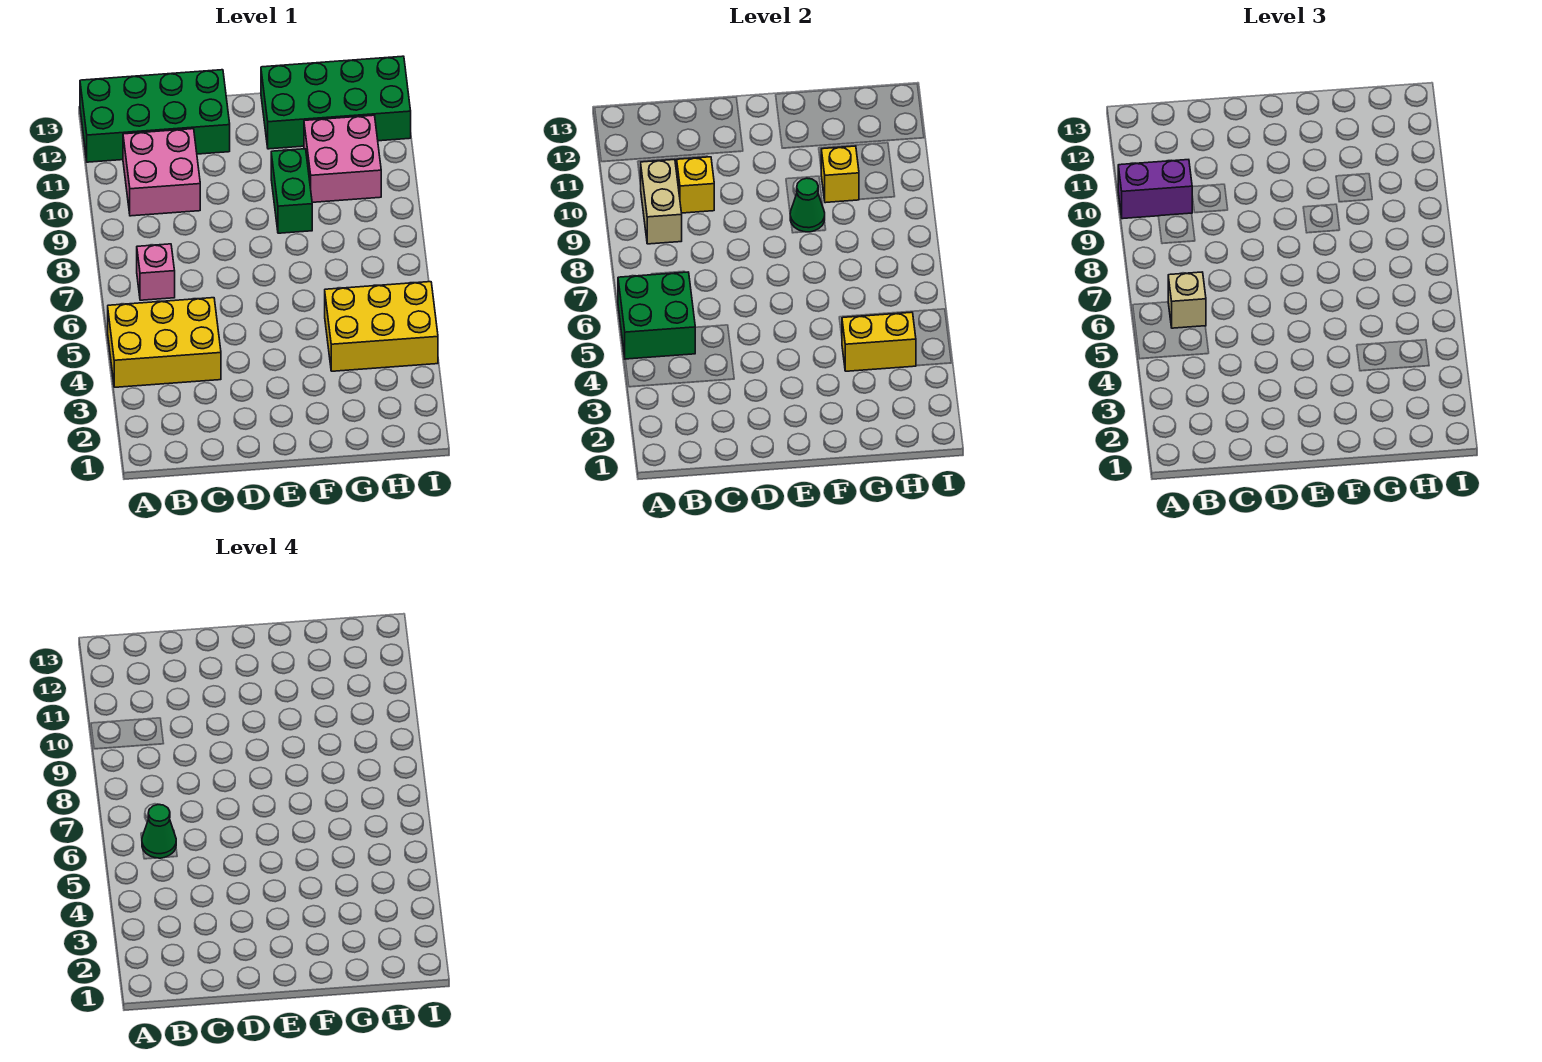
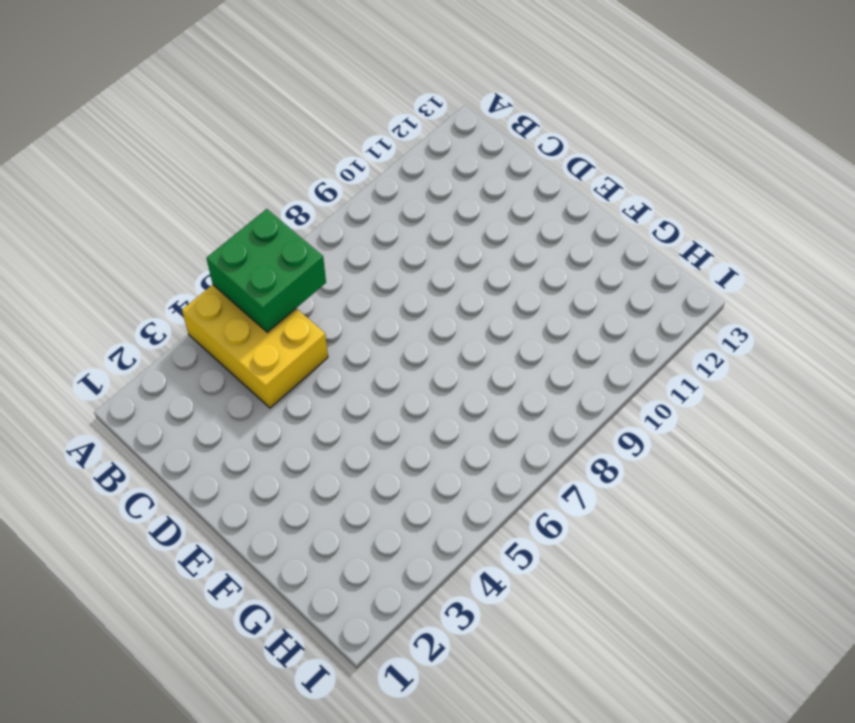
none -> green brick A12:D13 level 1
none -> pink brick B7 level 1
none -> pink brick B10:C11 level 1

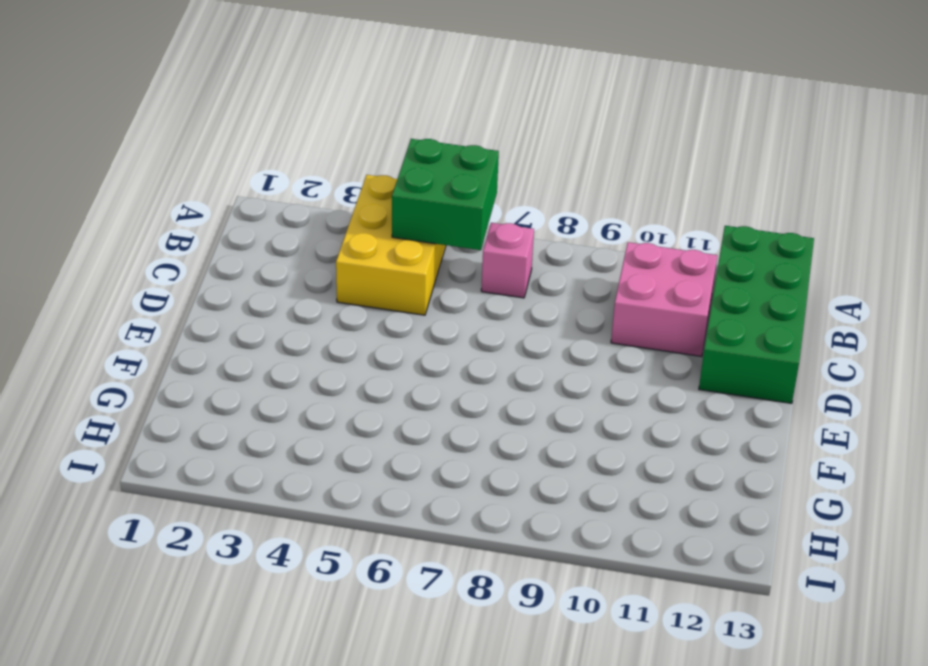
none -> green brick F9:F10 level 1
none -> green brick F12:I13 level 1
none -> yellow brick G4:I5 level 1

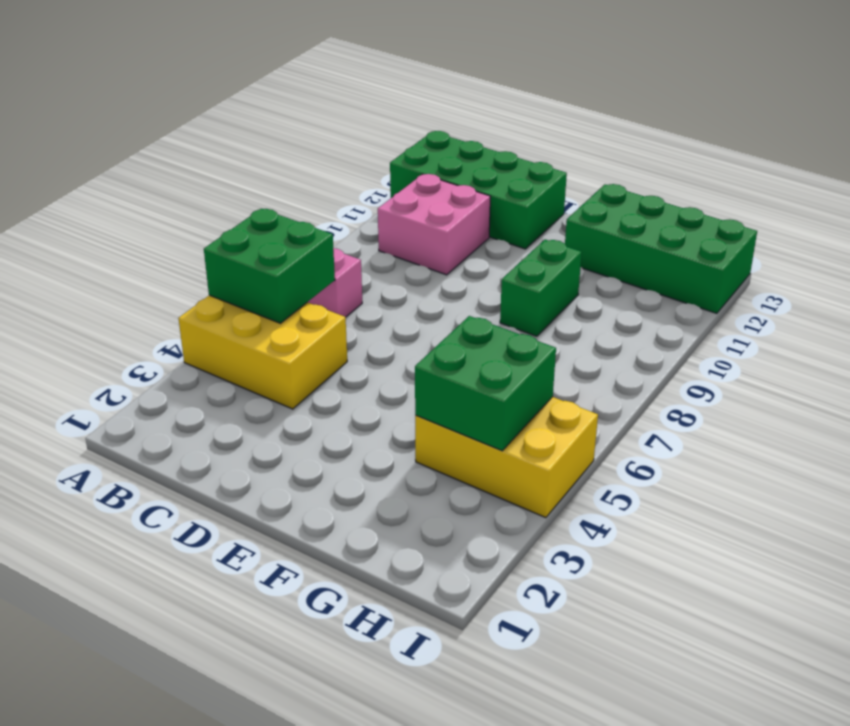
green brick G4:H5 level 2 -> yellow brick G4:H4 level 2
none -> pink brick G10:H11 level 1
none -> tan brick B9:B10 level 2
none -> yellow brick C10 level 2

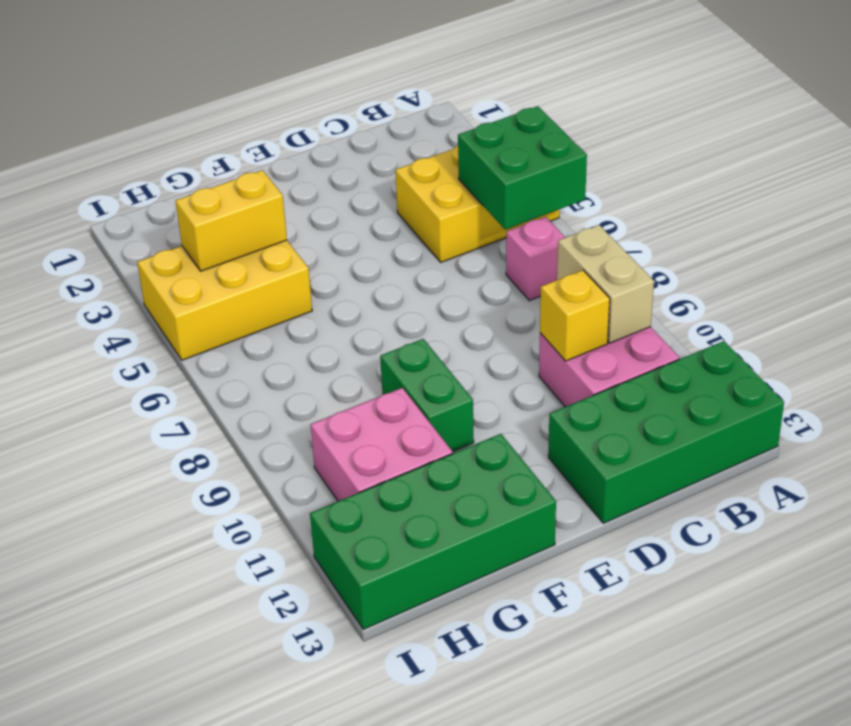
none -> green cone F9 level 2
none -> yellow brick G10 level 2
none -> purple brick A10:B10 level 3

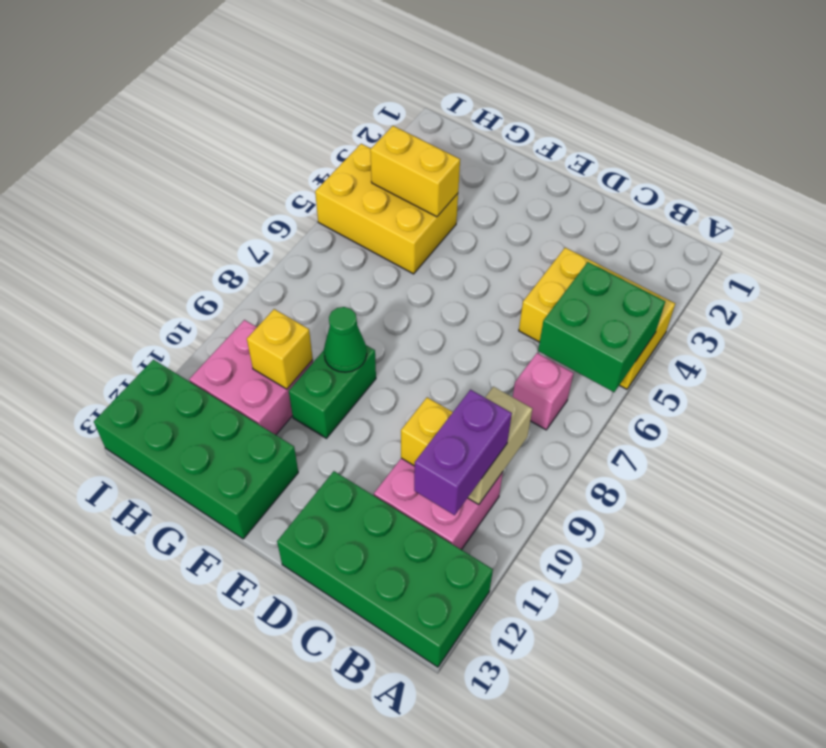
purple brick B10:B11 level 3 -> purple brick A10:B10 level 3
none -> tan brick B6 level 3
none -> green cone B6 level 4

